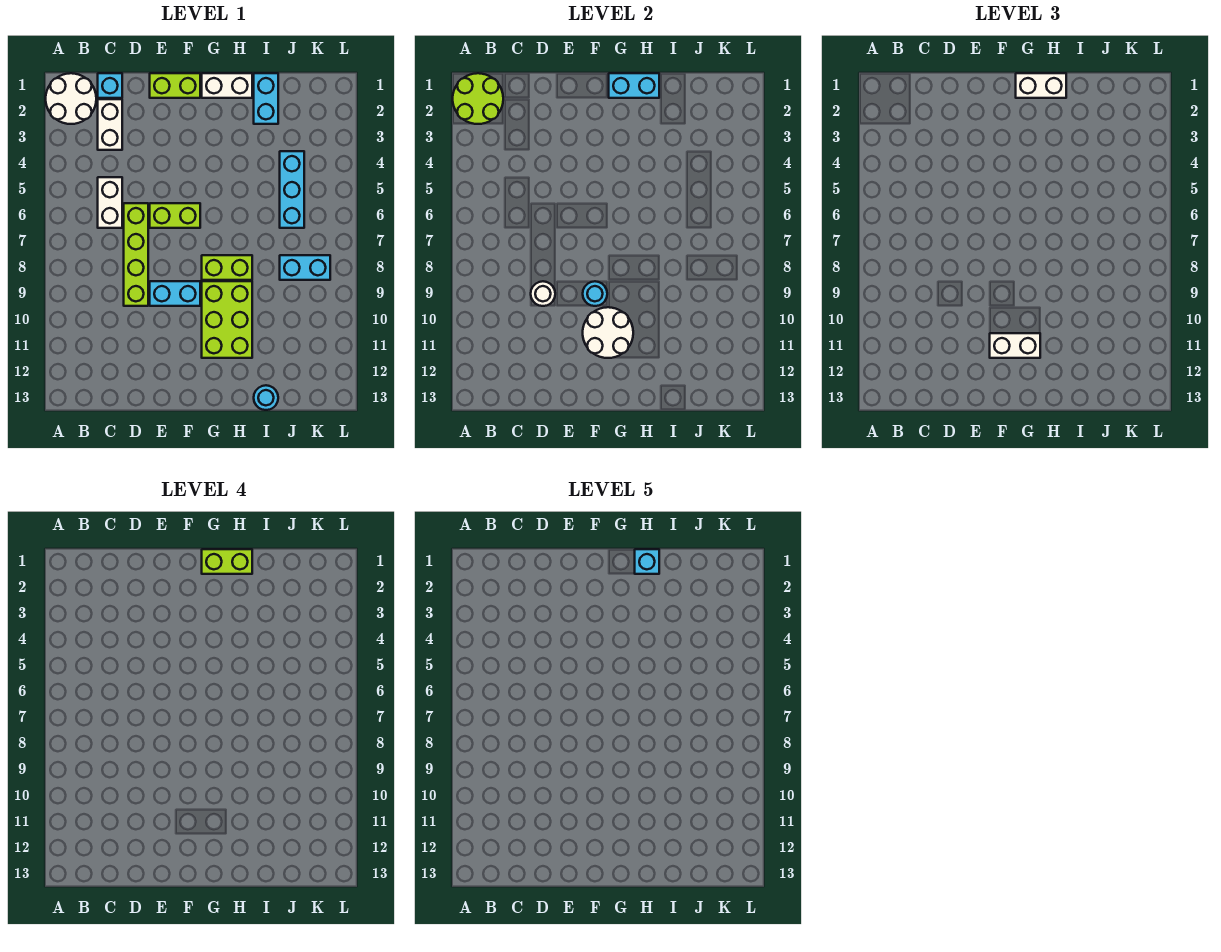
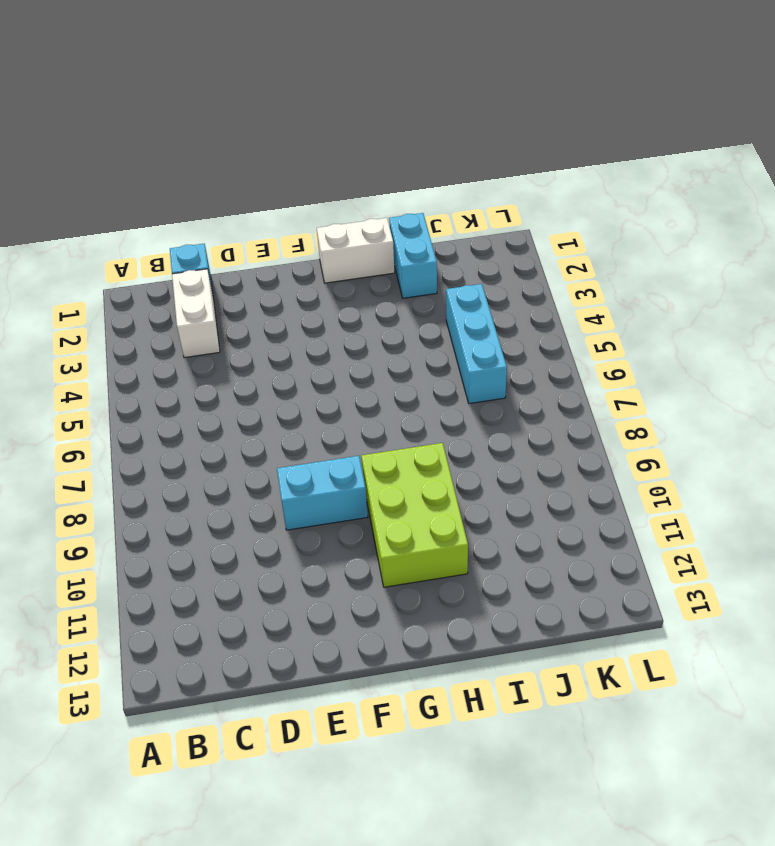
none -> white round brick A1:B2 level 1
none -> white brick C5:C6 level 1
none -> lime brick D6:D9 level 1

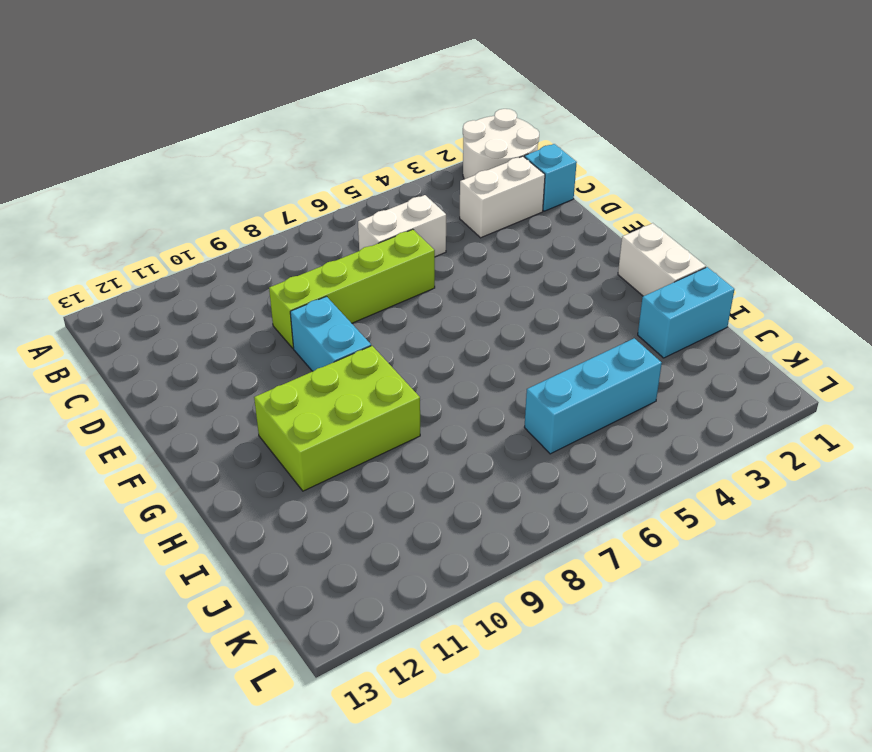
none -> lime brick E1:F1 level 1
none -> lime brick E6:F6 level 1
none -> lime brick G8:H8 level 1

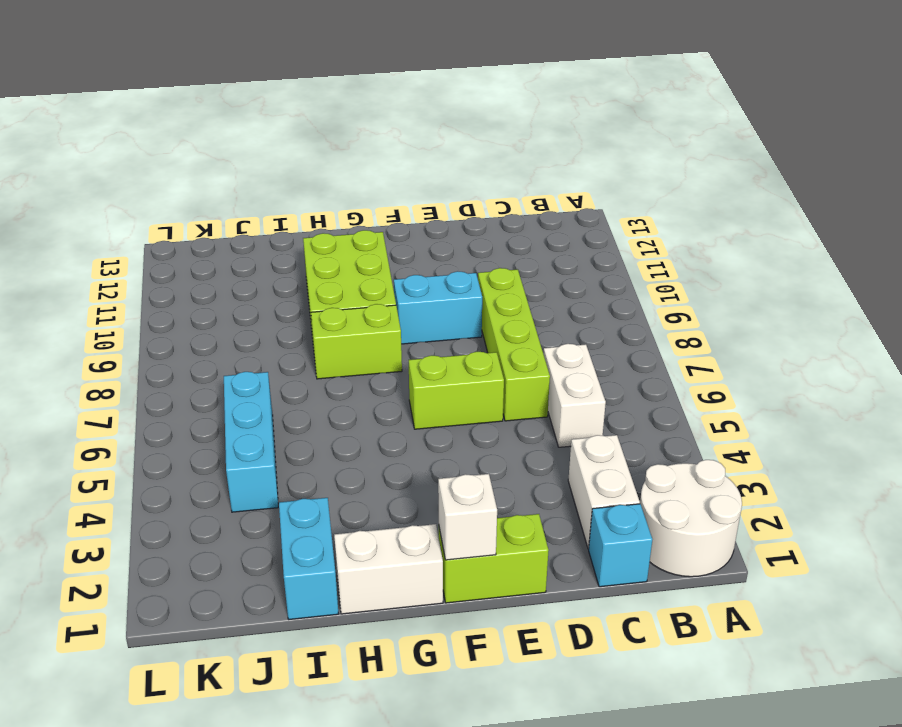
white brick F1 level 2 -> none
none -> cyan round brick I13 level 1
none -> cyan brick J8:K8 level 1
none -> lime round brick A1:B2 level 2

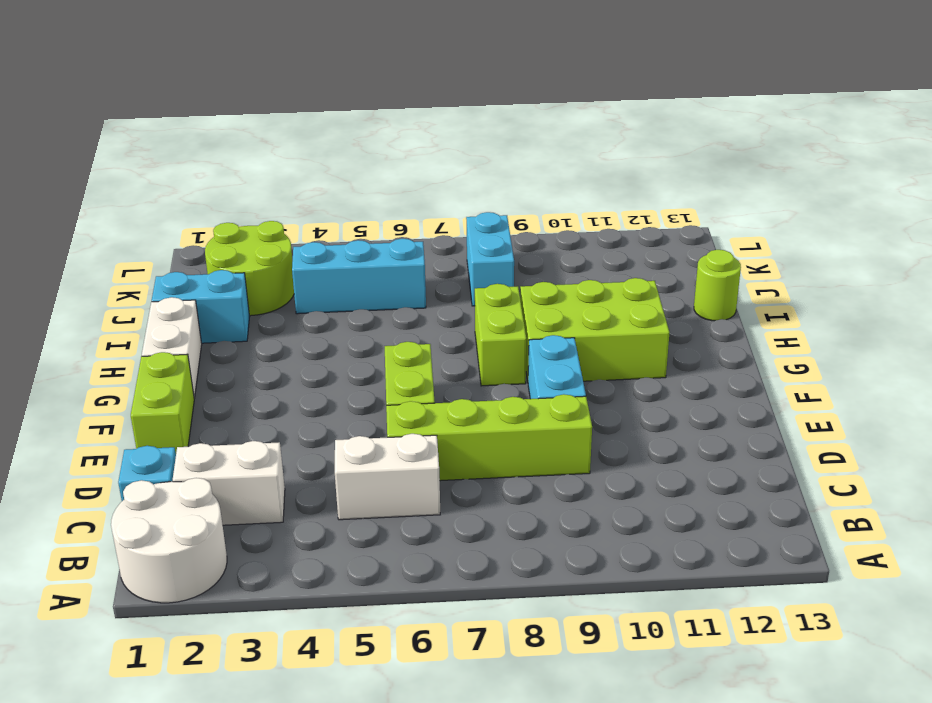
lime round brick I13 level 1 -> cyan round brick I13 level 1
lime round brick J2:K3 level 1 -> lime round brick A1:B2 level 2
none -> white round brick D9 level 2
none -> cyan round brick F9 level 2
none -> white round brick F10:G11 level 2

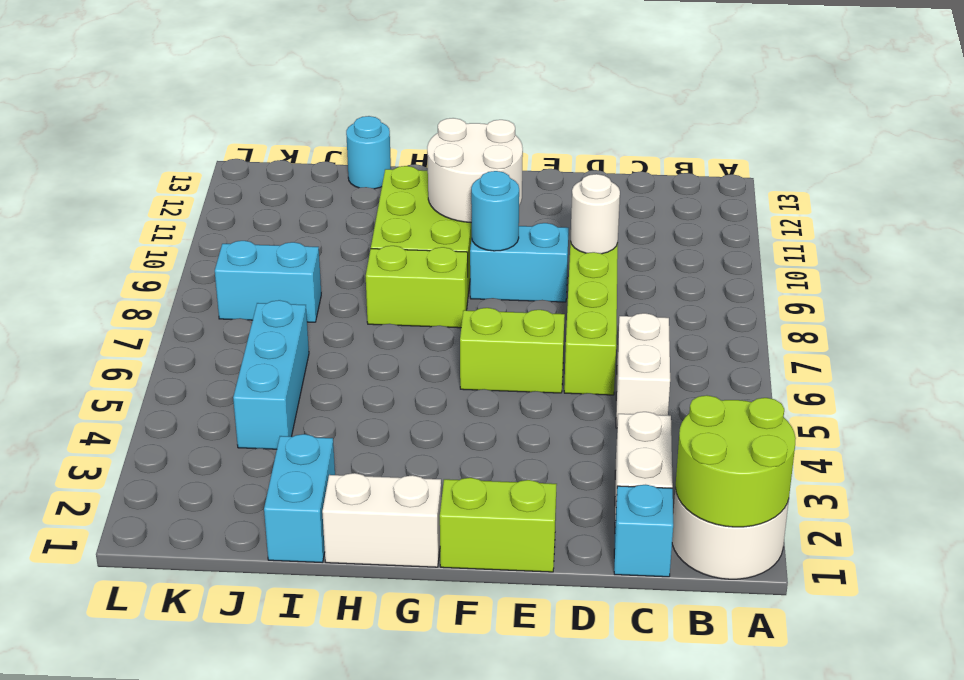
none -> cyan brick G1:H1 level 2
none -> white brick F11:G11 level 3
none -> white brick G1:H1 level 3

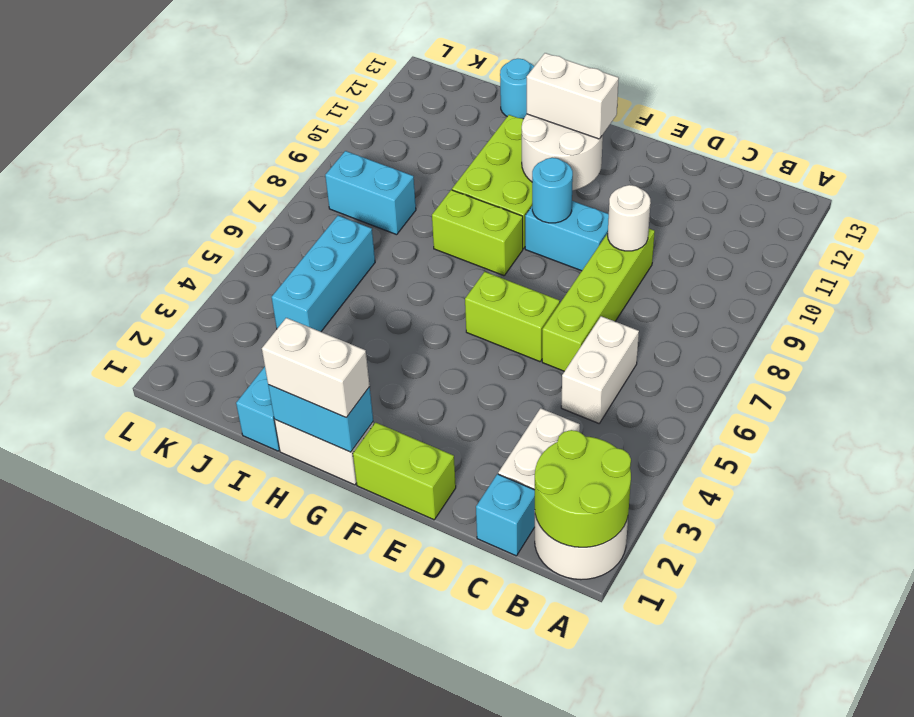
none -> lime brick G1:H1 level 4
none -> cyan brick H1 level 5

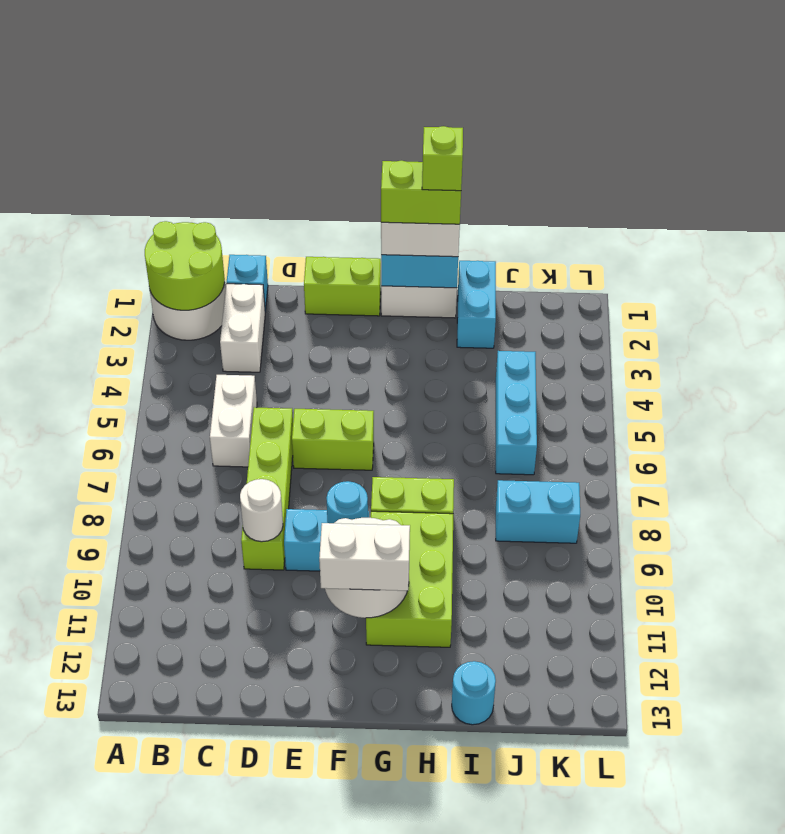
lime brick H1 level 5 -> cyan brick H1 level 5

